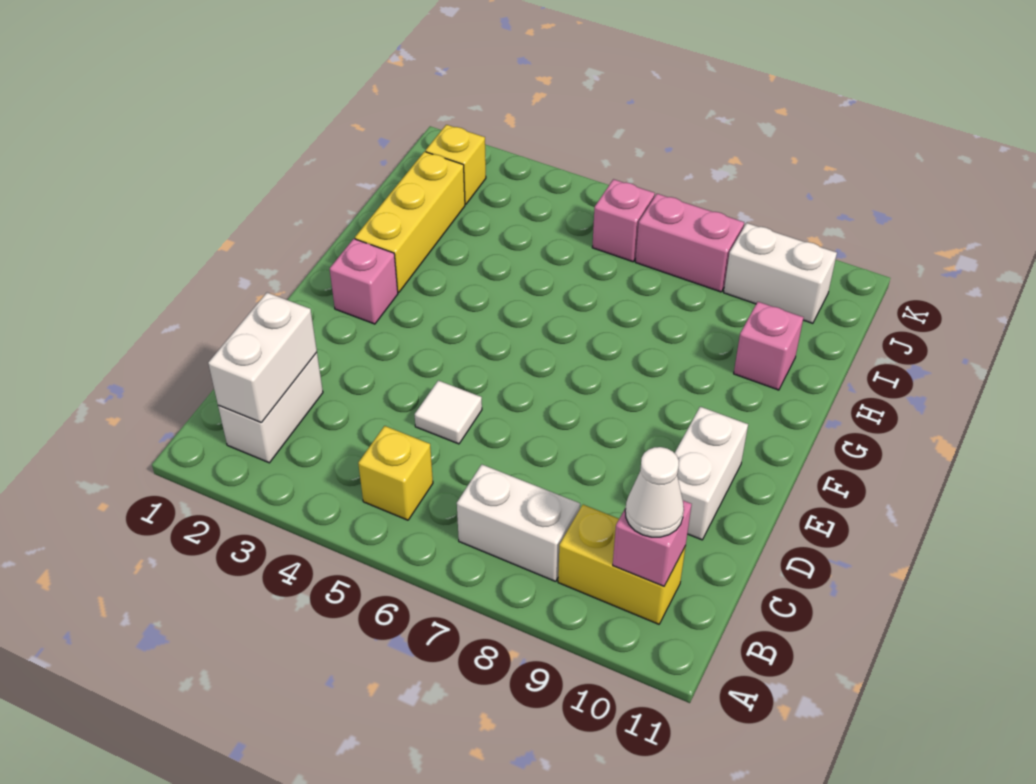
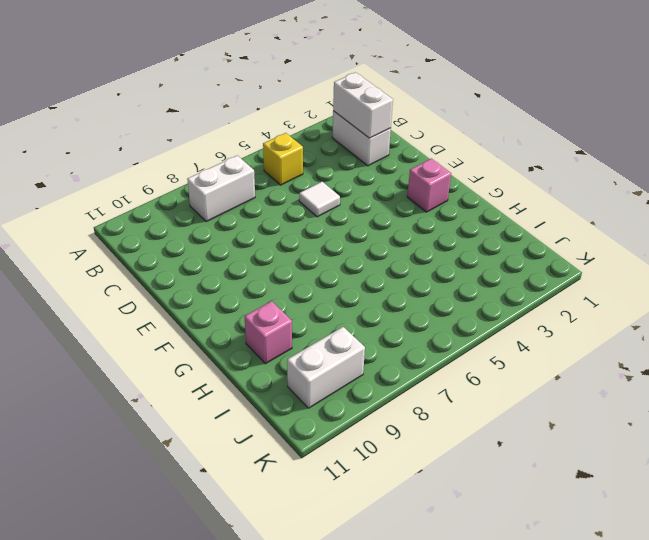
none -> yellow brick B9:B10 level 1
none -> white brick D10:E10 level 1
none -> yellow brick G2:I2 level 1

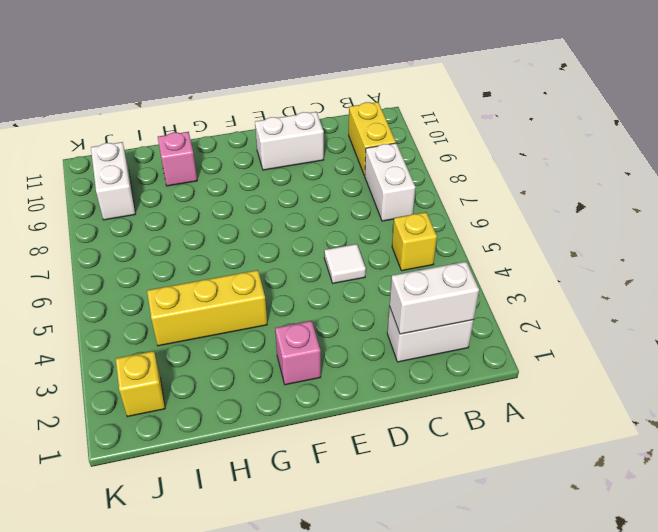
yellow brick G4:I4 level 1 -> yellow brick G2:I2 level 1
none -> pink brick J6 level 1
none -> pink brick J7:J8 level 1
none -> pink brick B10 level 2

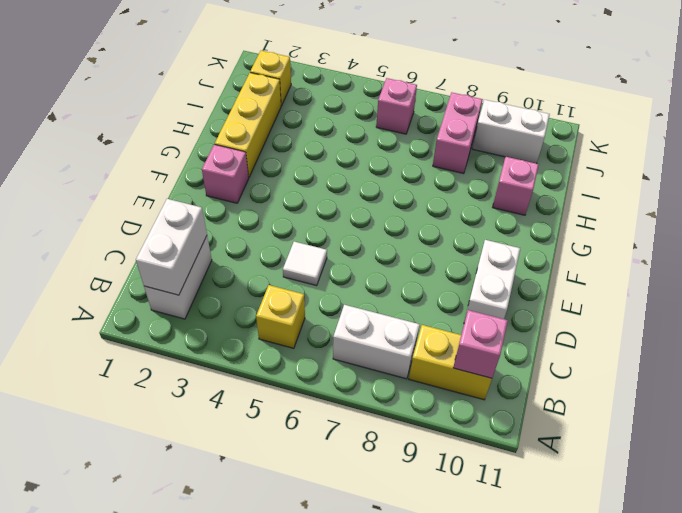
pink brick I8:J8 level 1 -> pink brick J7:J8 level 1
none -> white cone B10 level 3

